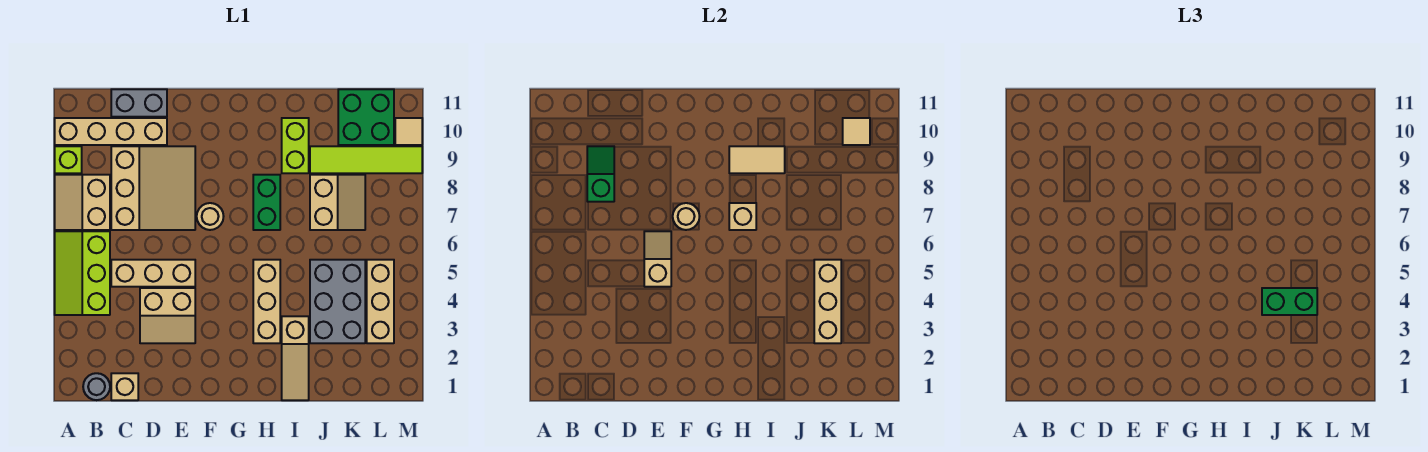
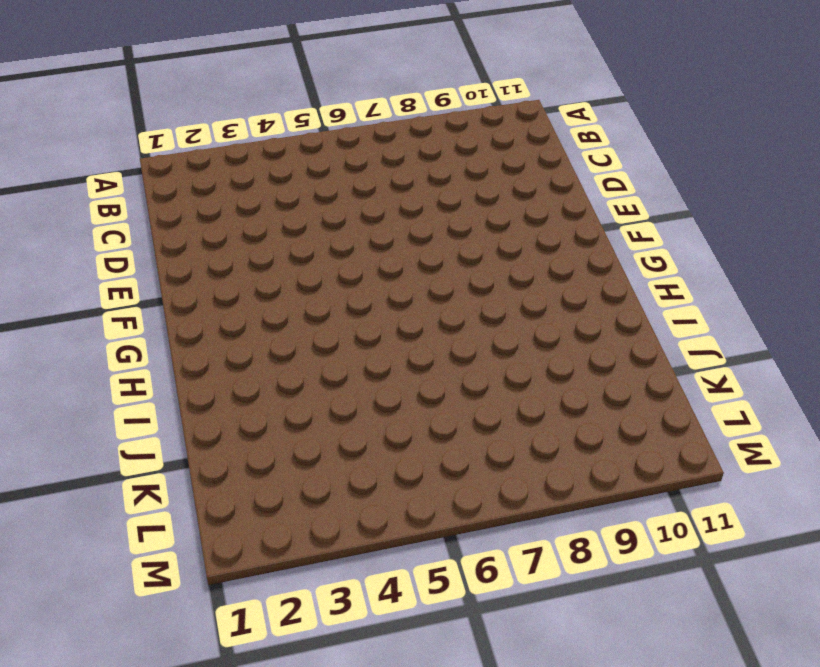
none -> lime slope A4:B6 level 1 top B
none -> tan slope A7:B8 level 1 top B
none -> lime brick A9 level 1

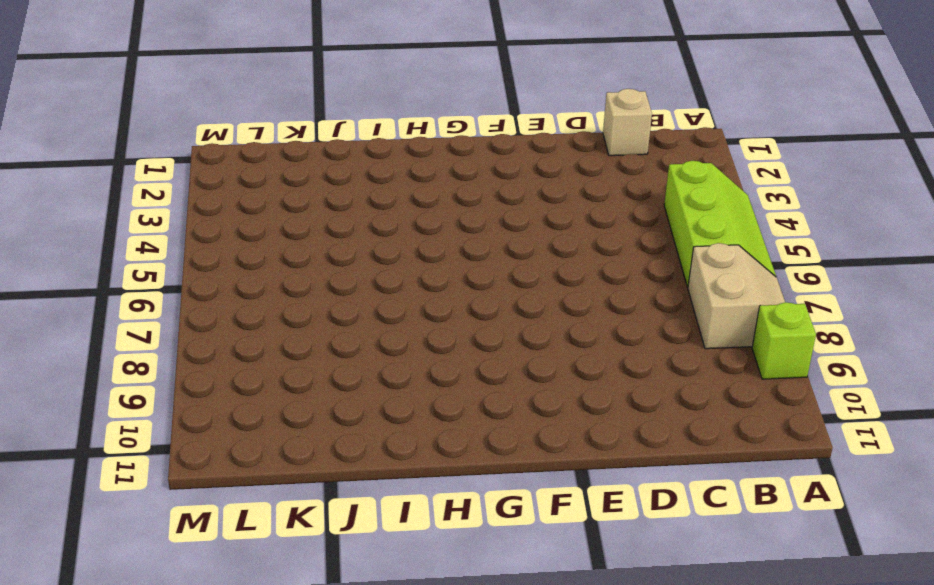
none -> tan brick A10:D10 level 1
none -> grey round brick B1 level 1
none -> tan brick C5:E5 level 1

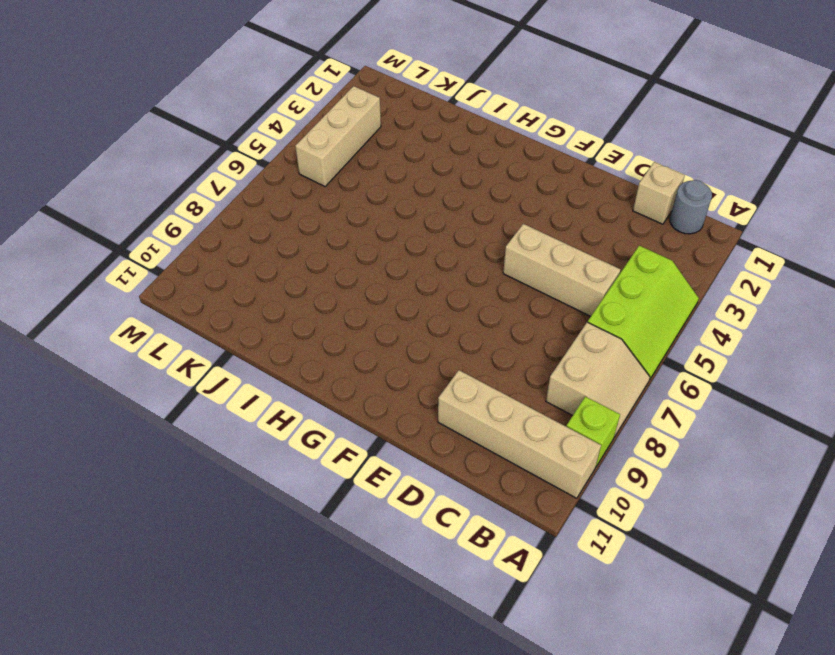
none -> tan slope C7:E9 level 1 top C
none -> grey brick C11:D11 level 1
none -> tan slope D3:E4 level 1 top 4

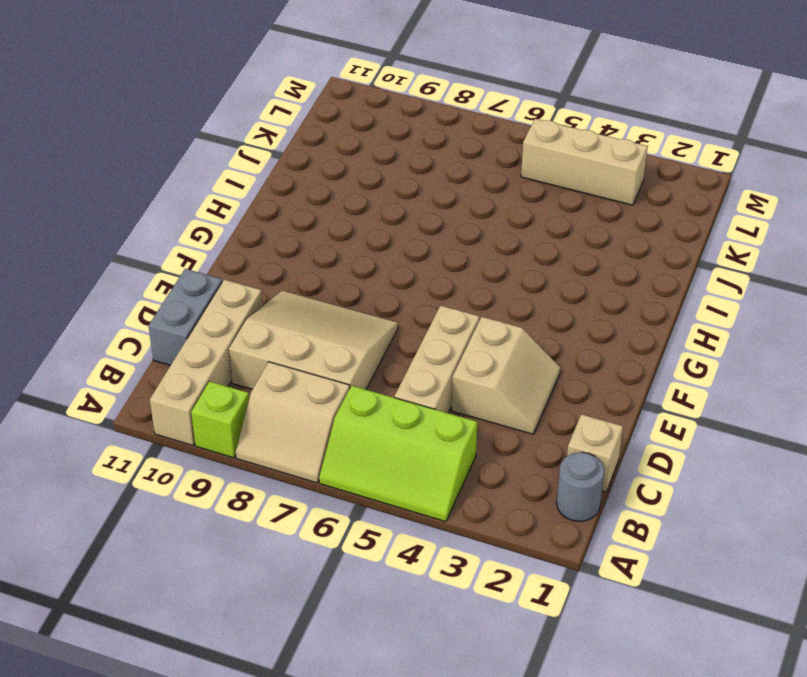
none -> tan round brick F7 level 1
none -> tan brick H3:H5 level 1
none -> green brick H7:H8 level 1

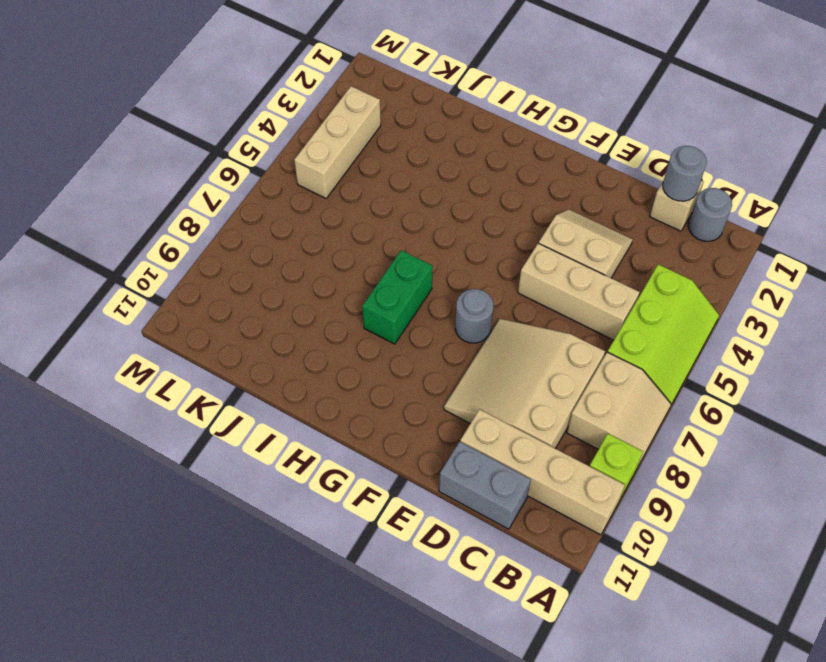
grey round brick C1 level 2 -> none
grey round brick F7 level 1 -> tan round brick F7 level 1
none -> tan brick H3:H5 level 1
none -> tan slope I1:I3 level 1 top 3
none -> lime brick I9:I10 level 1

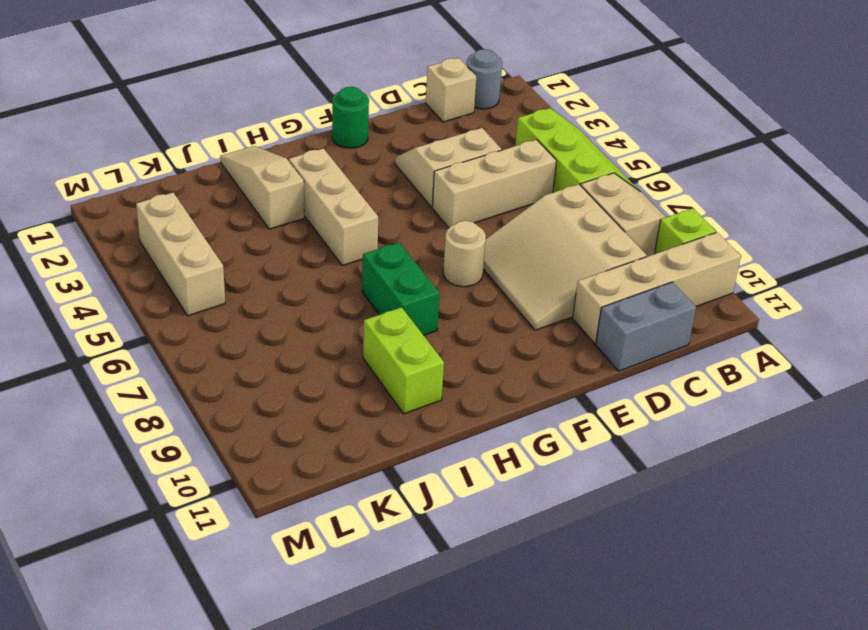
green round brick F1 level 1 -> none
none -> grey brick J3:K5 level 1
none -> tan slope J7:K8 level 1 top J
none -> lime tile J9:M9 level 1

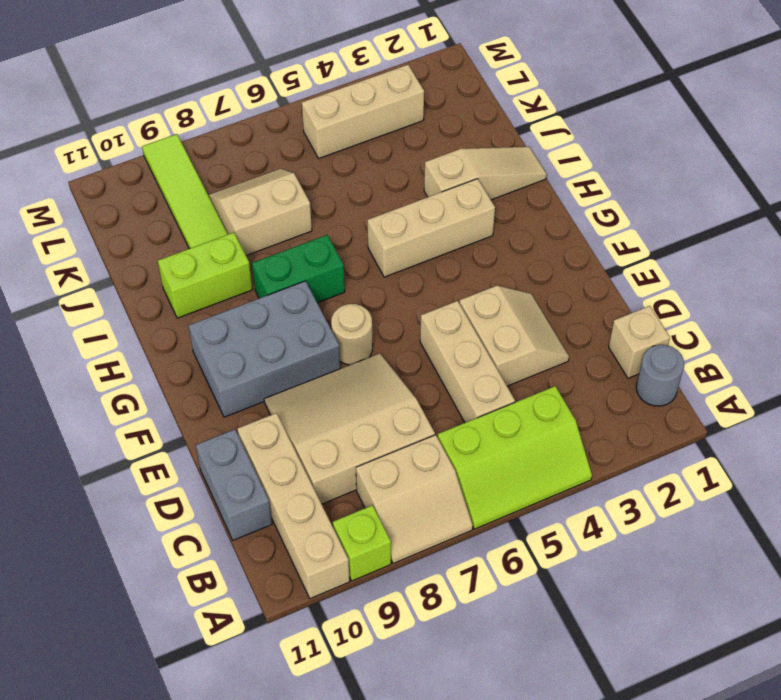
grey brick F8:G10 level 1 -> grey brick J3:K5 level 1
none -> green brick K10:L11 level 1
none -> tan tile M10 level 1
none -> green slope C8:C9 level 2 top 8

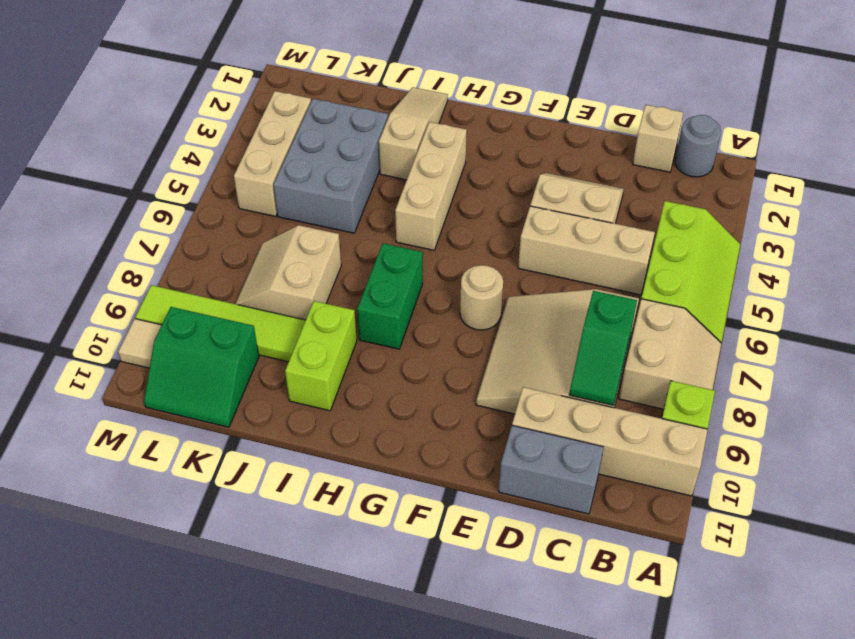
green slope K10:L11 level 1 top 10 -> green brick K10:L11 level 1
none -> tan slope E5:E6 level 2 top 5
none -> tan round brick F7 level 2
none -> tan brick H7 level 2

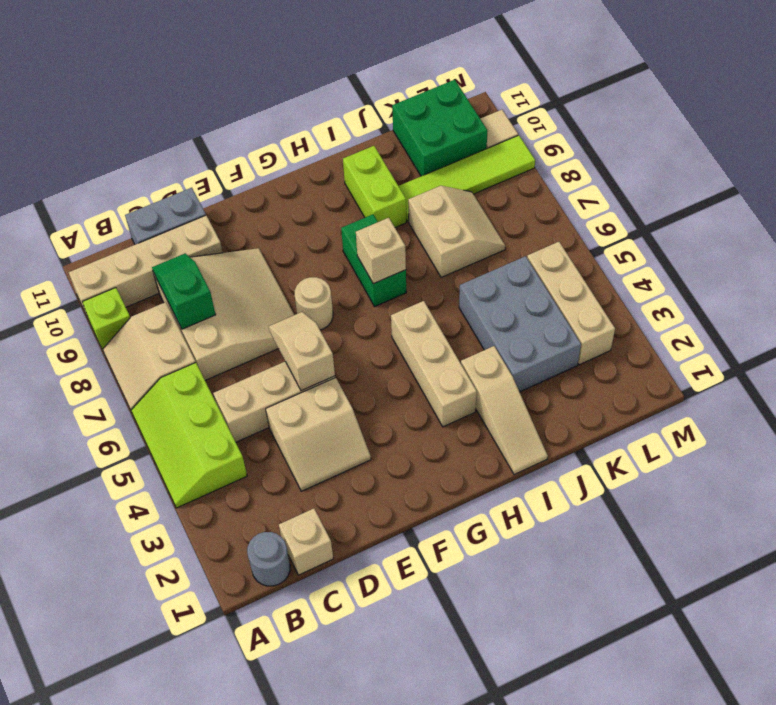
none -> tan round brick F7 level 2
none -> tan tile H9:I9 level 2
none -> tan brick K3:K5 level 2

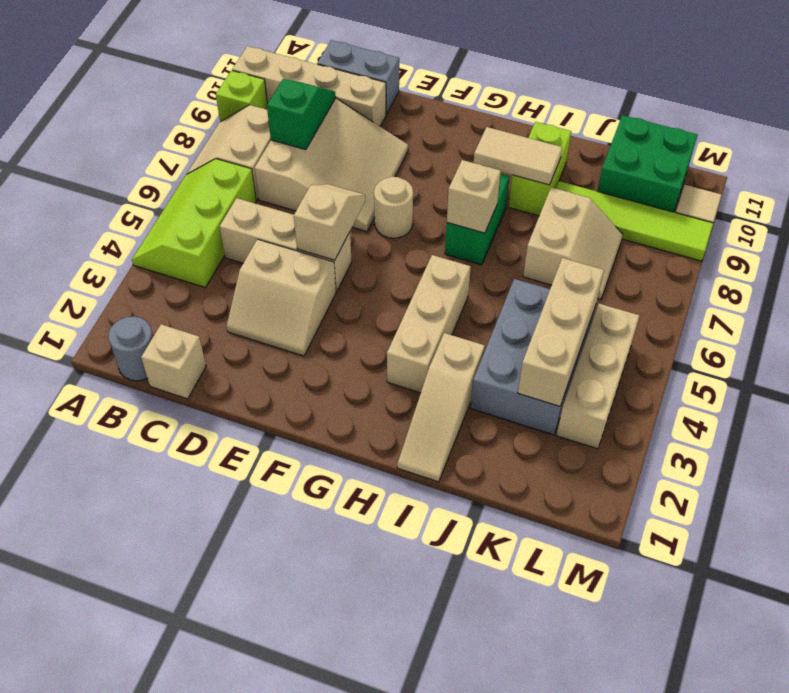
none -> tan round brick F7 level 2
none -> tan tile L10 level 2
none -> green brick J4:K4 level 3

